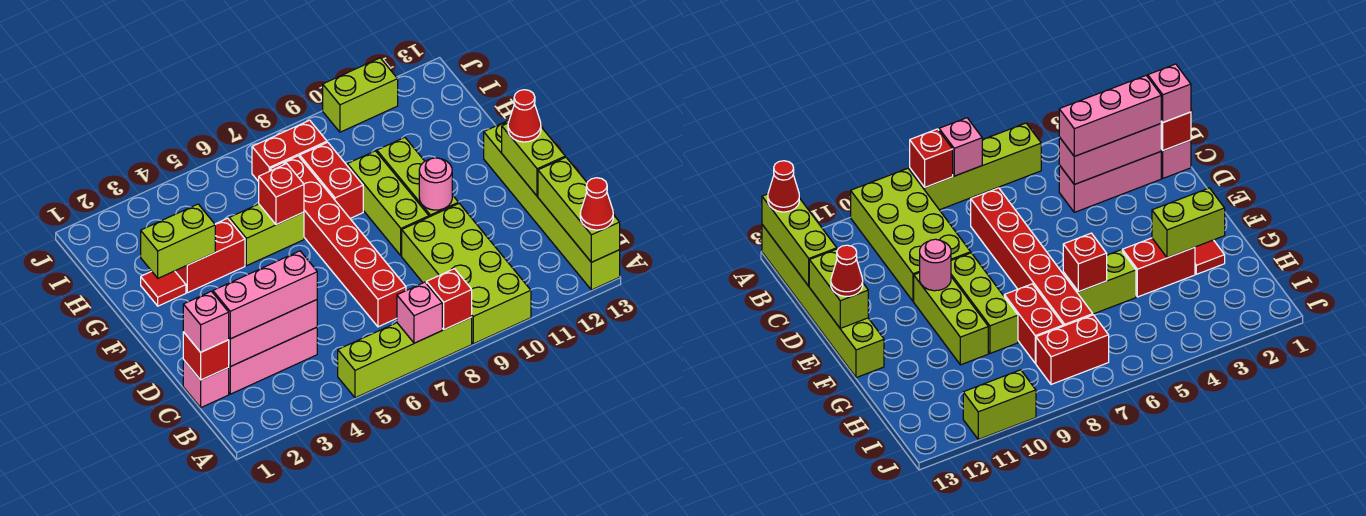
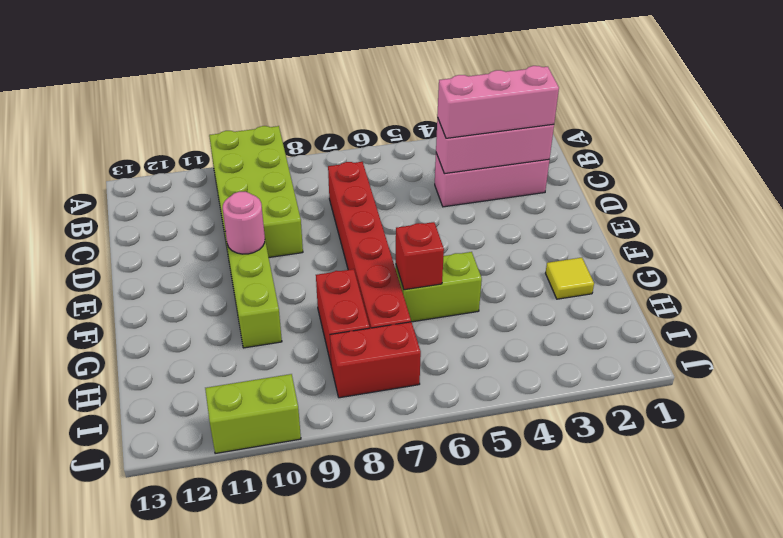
yellow tile G2 level 1 -> red tile G2 level 1
none -> lime brick A5:A8 level 1
none -> lime brick A13:F13 level 1
none -> pink brick C1 level 1

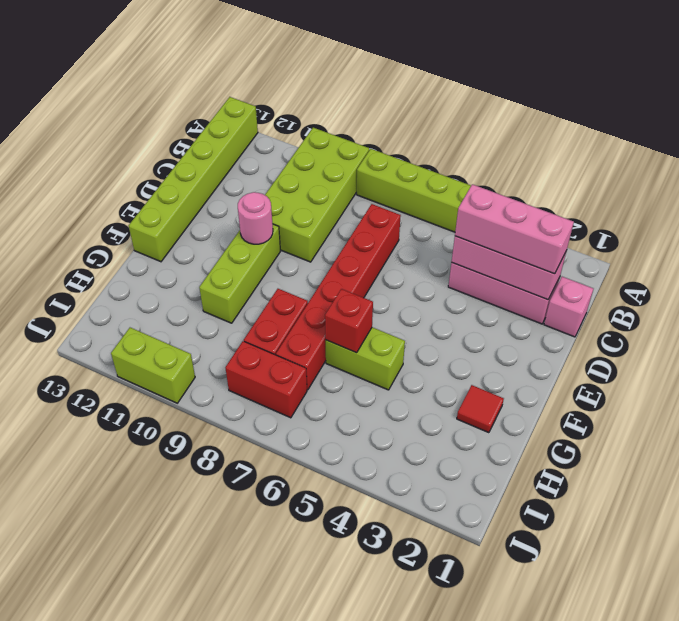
none -> lime brick E9:G9 level 1
none -> red brick G3:G4 level 1
none -> pink brick A7 level 2

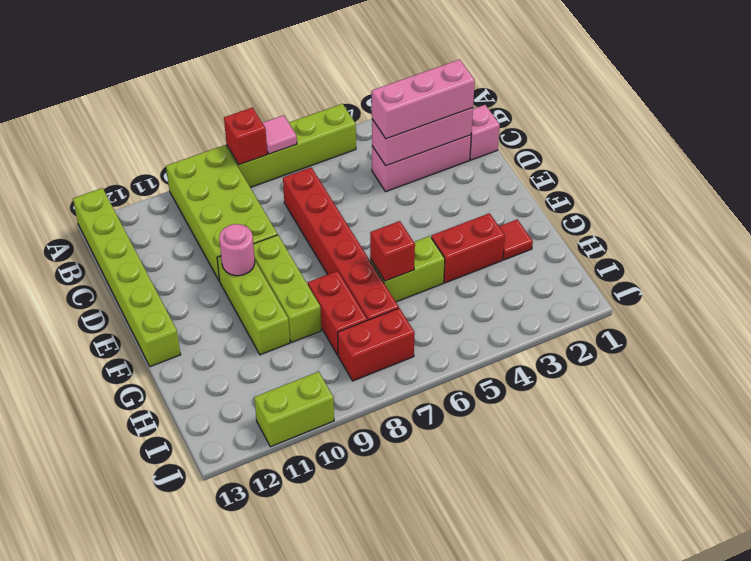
pink tile A7 level 2 -> pink brick A7 level 2
none -> lime brick A13:C13 level 2
none -> red brick C1 level 2
none -> lime brick D13:E13 level 2

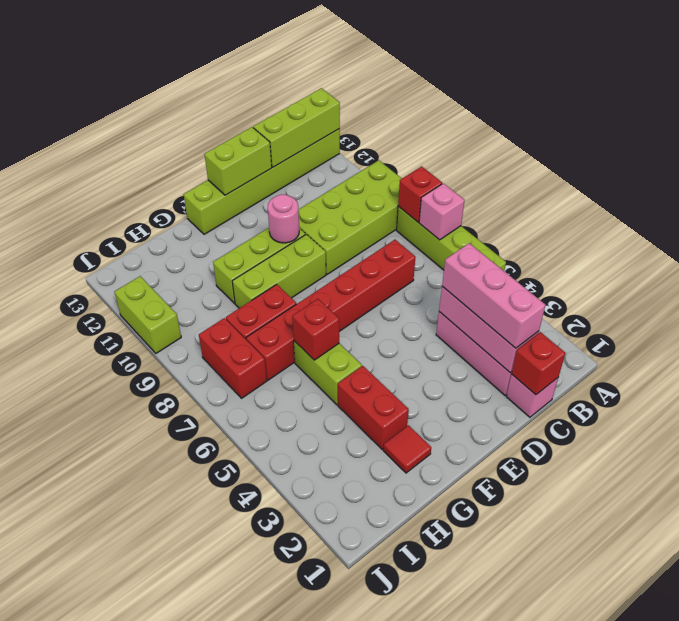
none -> lime brick G2:G3 level 2
none -> red cone A13 level 3
none -> pink brick C1 level 3

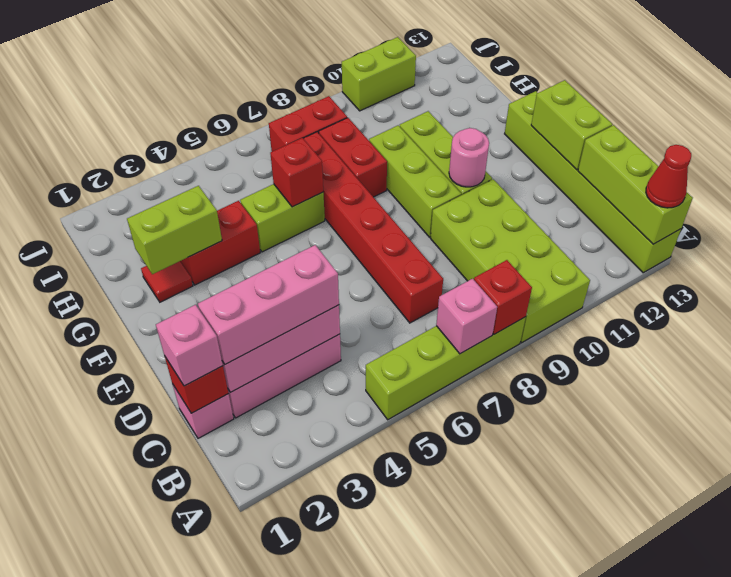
none -> red cone E13 level 3

